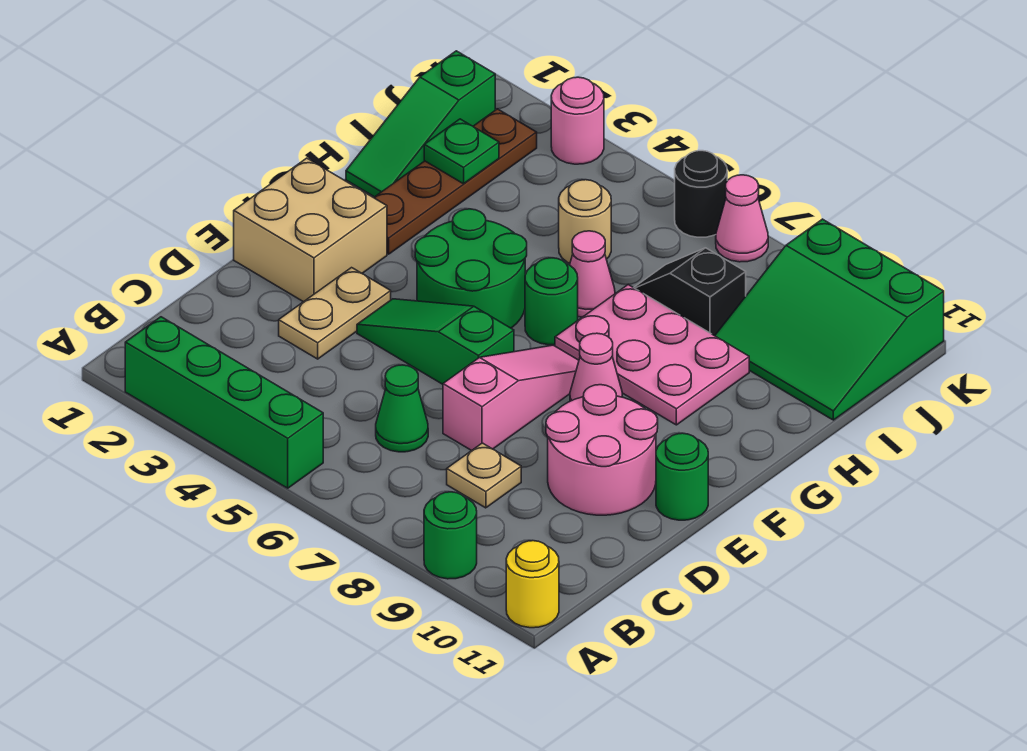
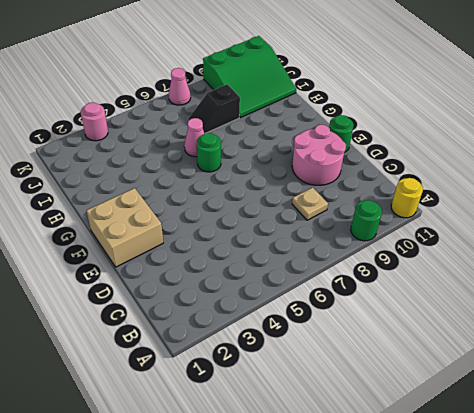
none -> green brick A2:A5 level 1
none -> green cone C6 level 1
none -> tan plate D3:E3 level 1

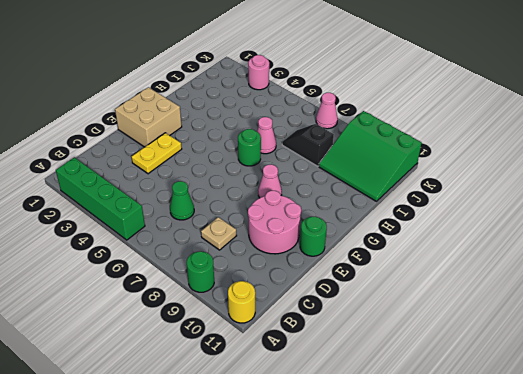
yellow plate D3:E3 level 1 -> tan plate D3:E3 level 1
none -> pink slope D7:F7 level 1 top D
none -> green slope E4:E6 level 1 top 6
none -> green round brick F4:G5 level 1

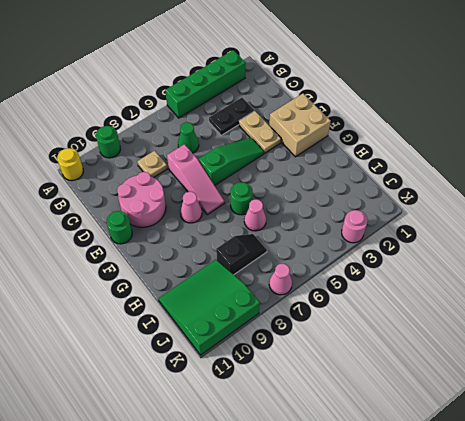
black plate C3:C4 level 1 -> none
none -> green round brick F4:G5 level 1
none -> brown plate G2:J2 level 1
none -> pink plate G7:H9 level 1

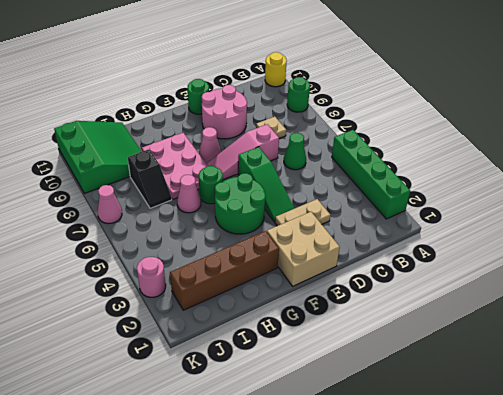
brown brick G2:J2 level 1 -> brown plate G2:J2 level 1
none -> green slope H1:J1 level 1 top J
none -> tan round brick I5 level 1
none -> black round brick K6 level 1

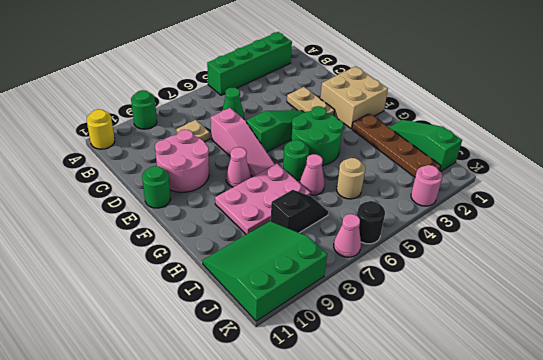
none -> green plate I2 level 2

